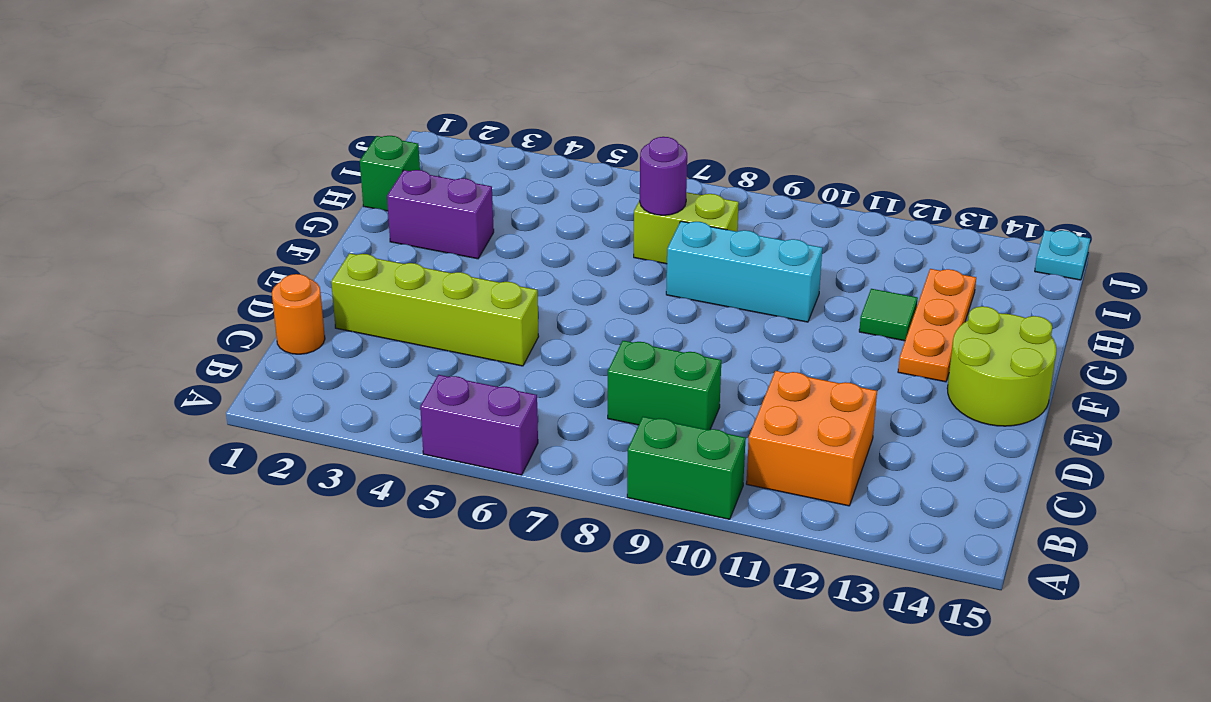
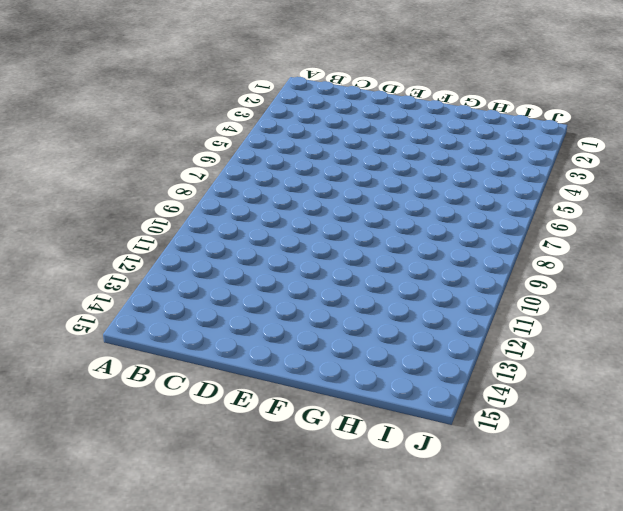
none -> purple brick A5:A6 level 1
none -> green brick A9:A10 level 1
none -> orange brick B11:C12 level 1

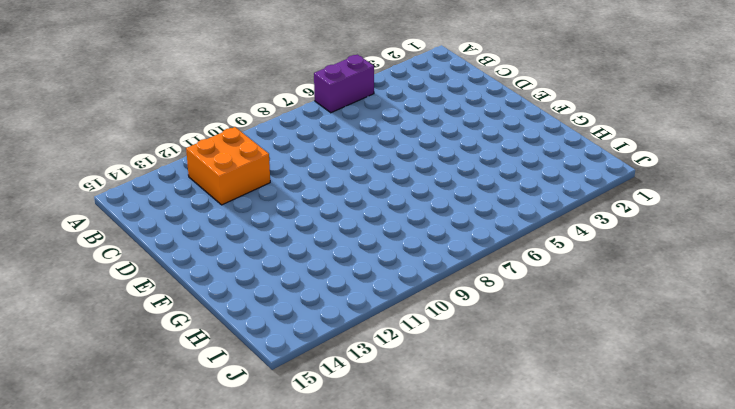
none -> green brick A9:A10 level 1
none -> orange round brick C1 level 1
none -> green brick C8:C9 level 1

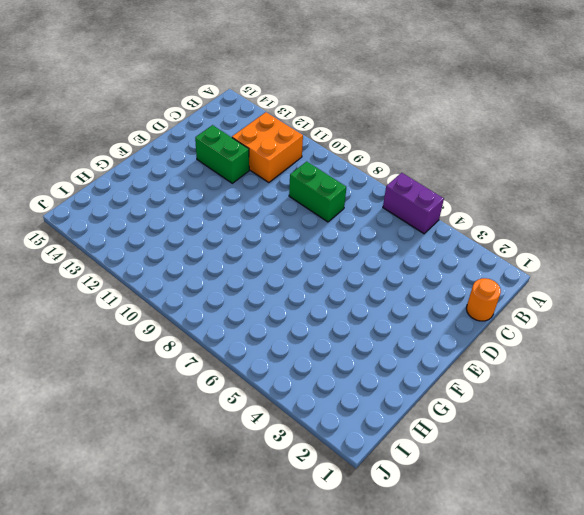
green brick D12:D13 level 1 -> green brick A9:A10 level 1
none -> lime brick D2:D5 level 1
none -> lime round brick E14:F15 level 1
none -> orange plate F13:H13 level 1

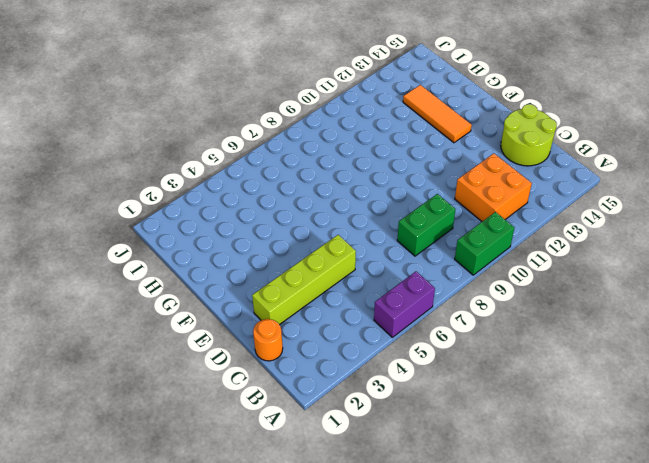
lime round brick C14:D15 level 1 -> lime round brick E14:F15 level 1
orange tile F13:H13 level 1 -> orange plate F13:H13 level 1
none -> purple brick G2:G3 level 1
none -> cyan brick G8:G10 level 1
none -> green tile G12 level 1

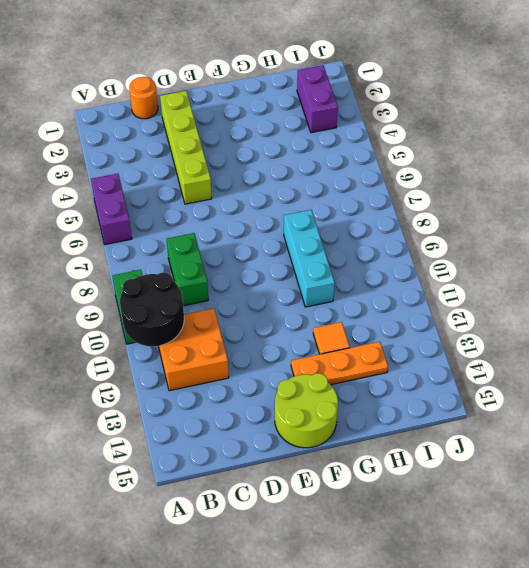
black round brick A10:B11 level 2 -> none
orange tile G12 level 1 -> green tile G12 level 1
purple brick I2:I3 level 1 -> purple brick G2:G3 level 1
none -> green brick H1 level 1
none -> lime brick H7:H8 level 1
none -> cyan plate J15 level 1

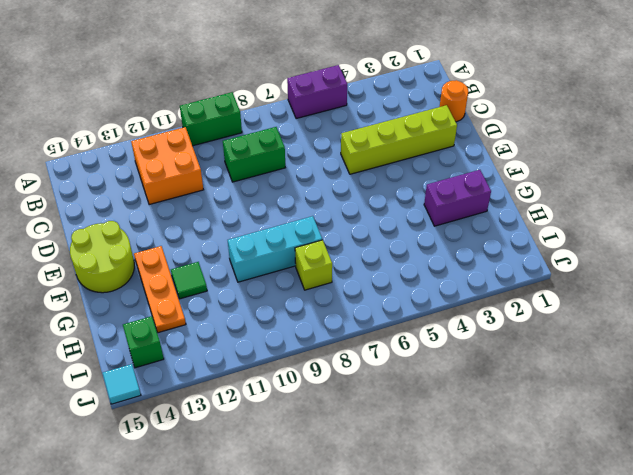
lime brick H8 level 1 -> lime brick H7:H8 level 1
green brick I14 level 1 -> green brick H1 level 1
cyan tile J15 level 1 -> cyan plate J15 level 1
none -> purple round brick H7 level 2

